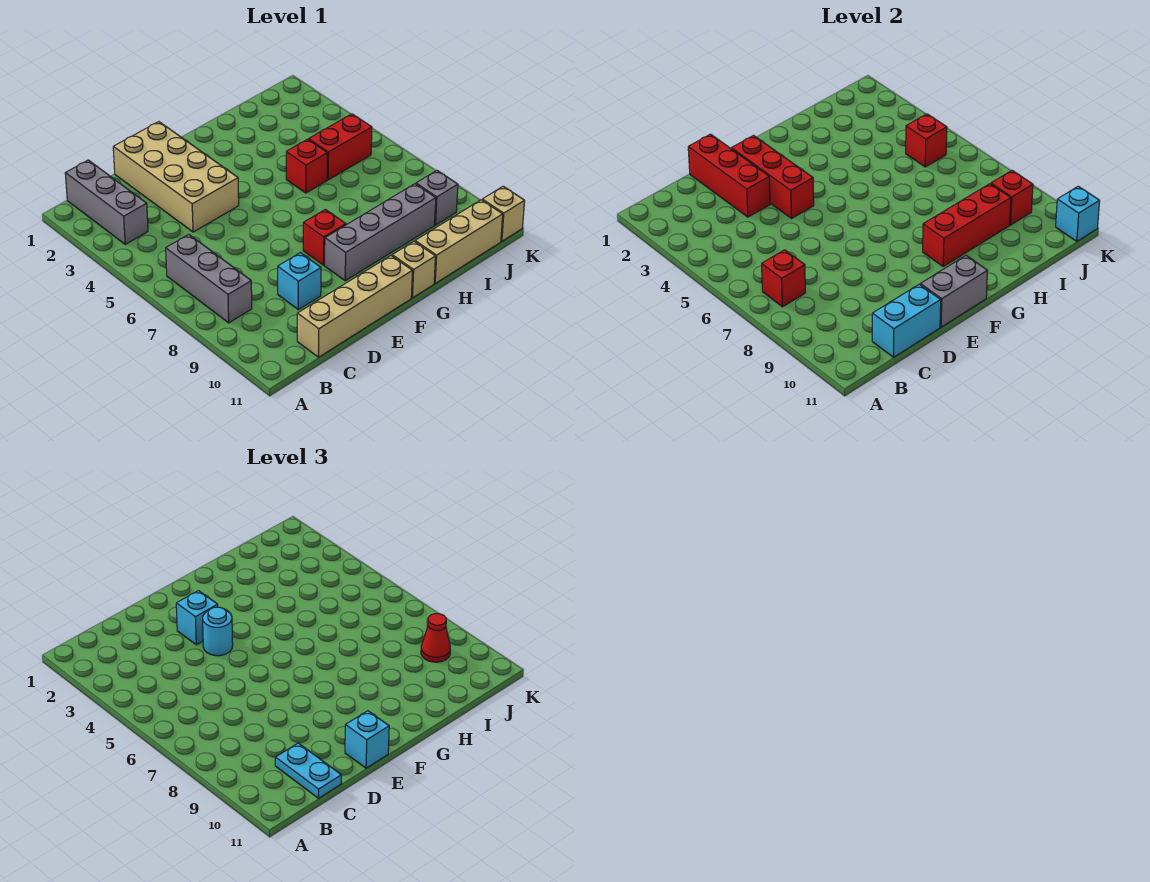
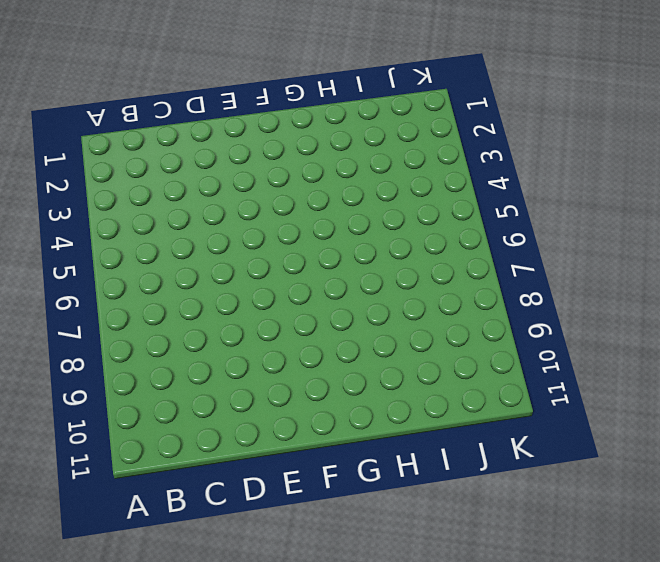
none -> grey brick B1:B3 level 1
none -> grey brick B6:B8 level 1
none -> tan brick C11:F11 level 1

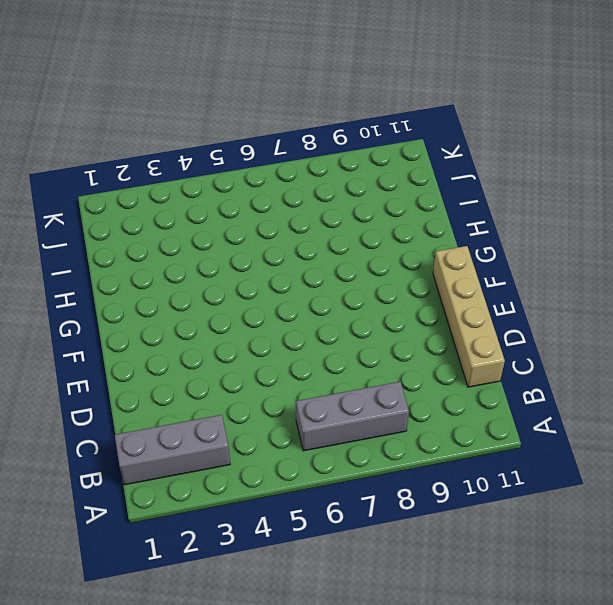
none -> tan brick D1:E4 level 1
none -> cyan brick D9 level 1
none -> red brick F8 level 1

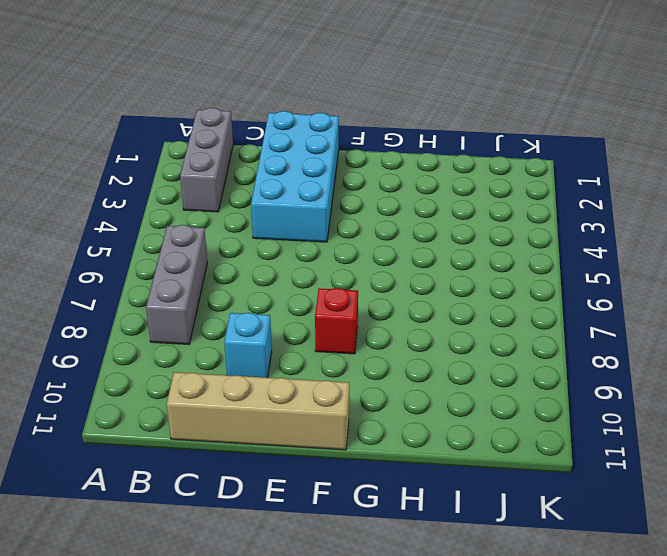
cyan brick D1:E4 level 1 -> tan brick D1:E4 level 1
none -> grey brick F9:I9 level 1
none -> tan brick G11 level 1
none -> red brick H5 level 1

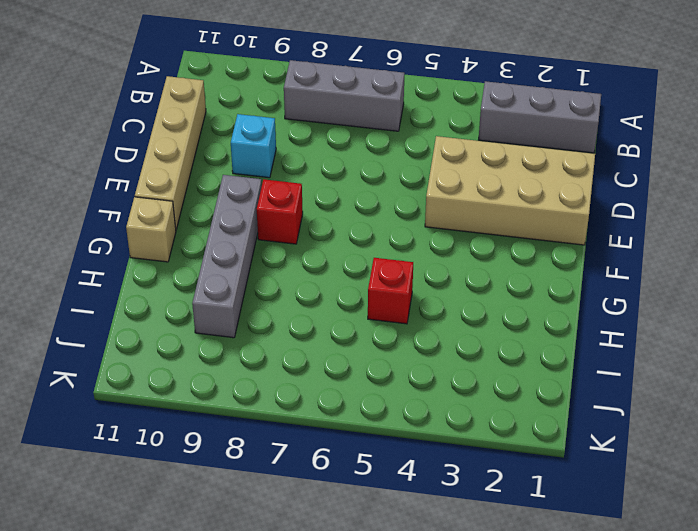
none -> tan brick H11:J11 level 1
none -> red brick I5:J5 level 1
none -> grey brick J9 level 1

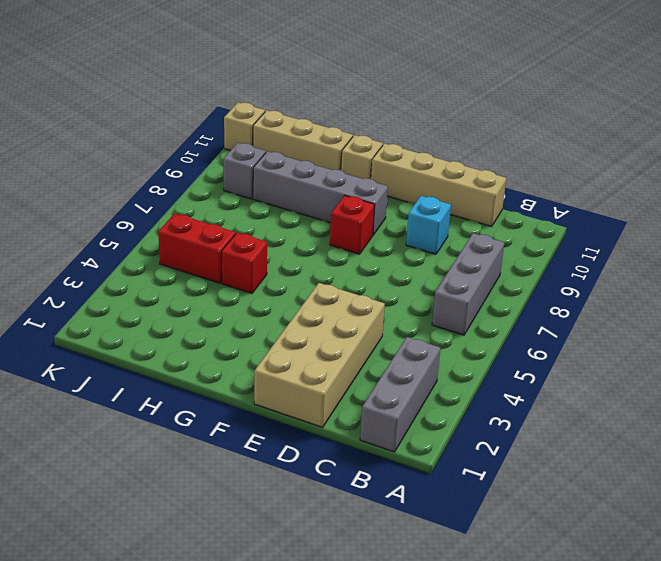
none -> red brick B7 level 2
none -> cyan brick C11:D11 level 2
none -> red brick D1:D3 level 2

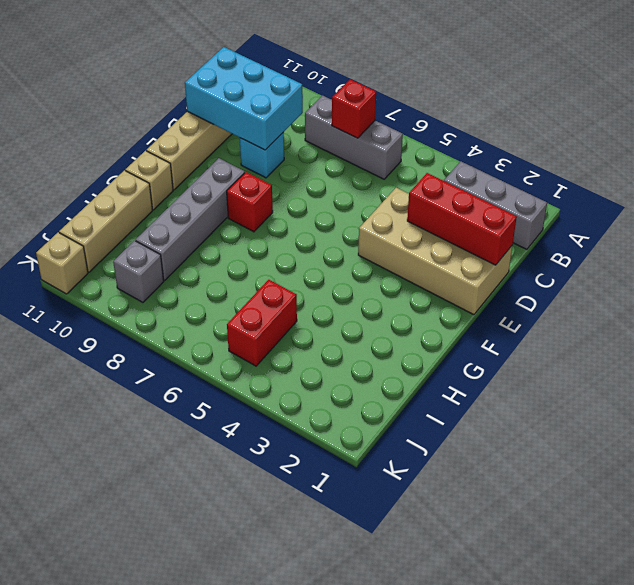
cyan brick C9:D11 level 2 -> cyan brick C11:D11 level 2
none -> red brick H5 level 1
none -> red brick E2:E4 level 2
none -> grey brick E11:F11 level 2

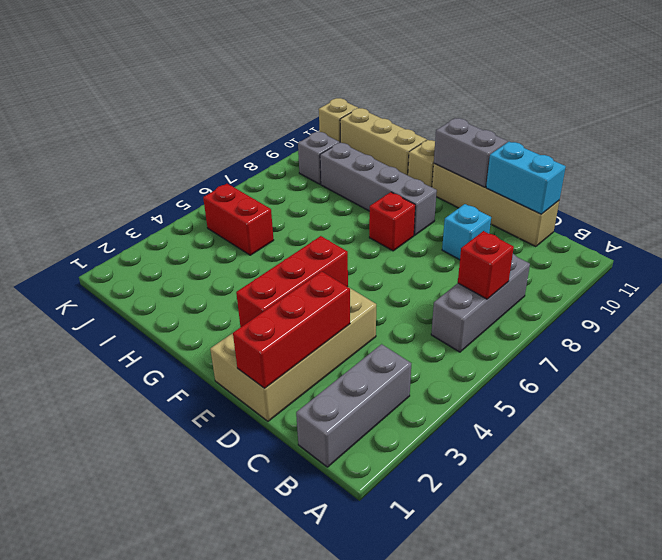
none -> red brick H5 level 1
none -> red brick G9:I9 level 2
none -> red brick J5 level 2

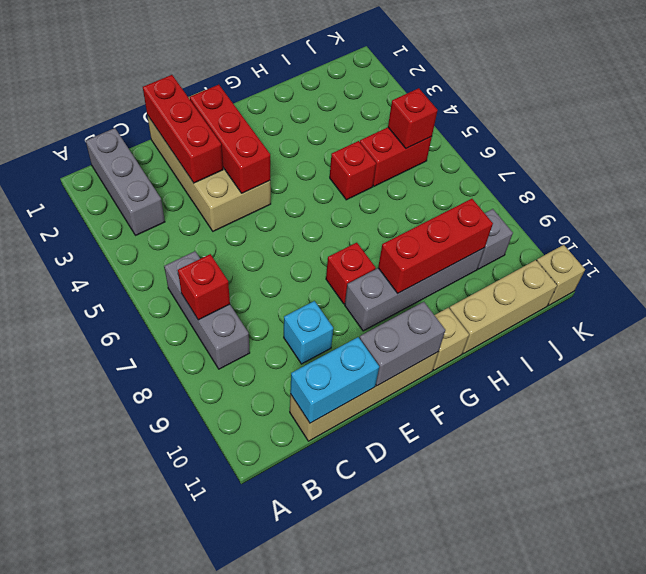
none -> red brick J9 level 2
none -> cyan brick K11 level 2
none -> cyan plate C10:C11 level 3

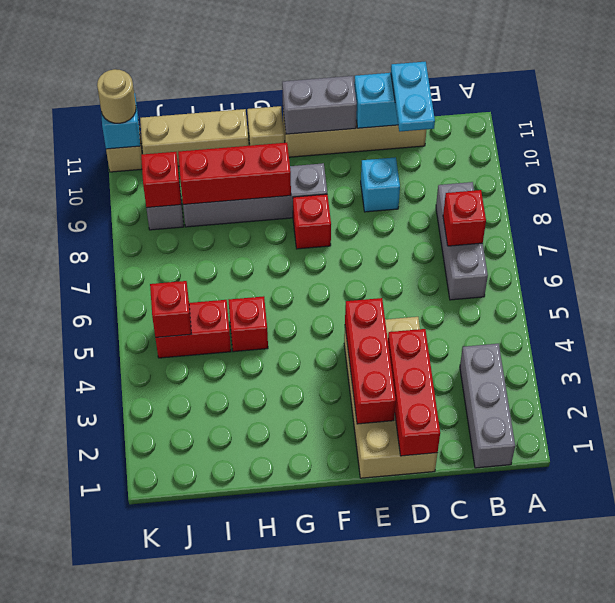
tan round brick K11 level 3 -> none
none -> cyan brick E3 level 3
none -> cyan round brick E4 level 3
none -> cyan brick E11 level 3

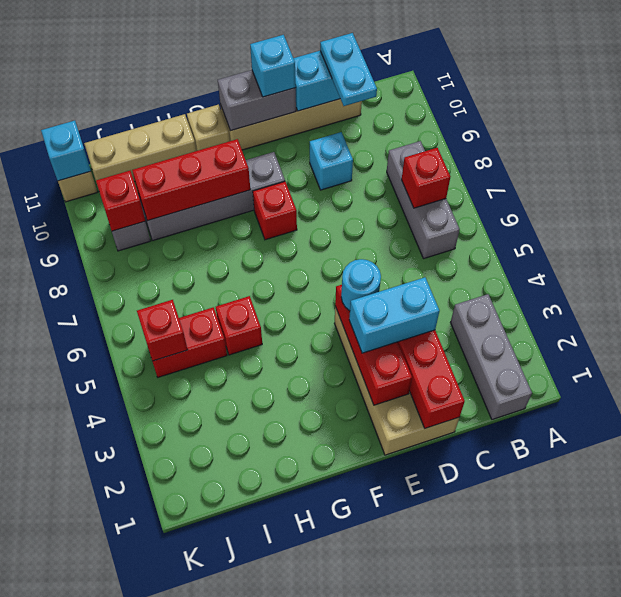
cyan brick D3:E3 level 3 -> cyan brick E3 level 3
none -> red cone J9 level 3

